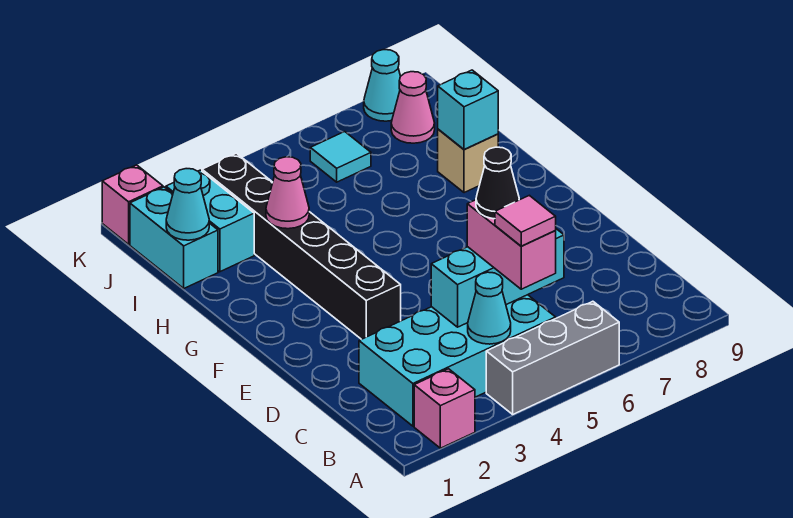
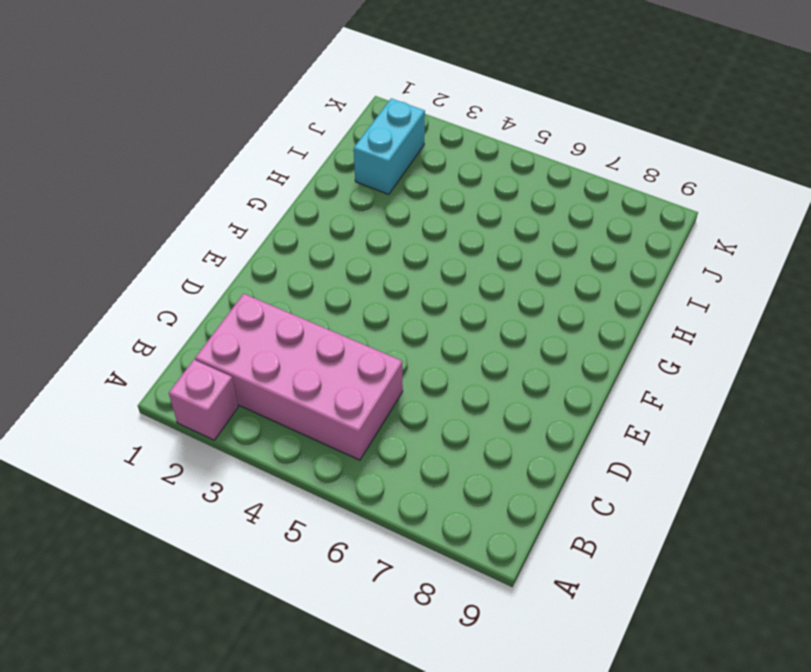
pink brick B2:C5 level 1 -> cyan brick B2:C5 level 1
none -> grey brick A4:A6 level 1
none -> black brick E3:J3 level 1
none -> tan brick H8 level 1

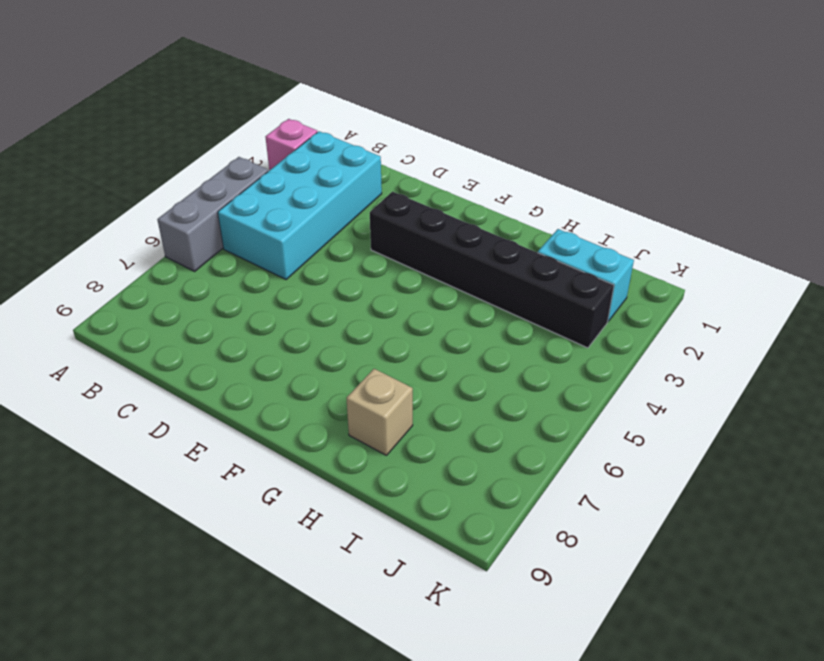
none -> cyan brick I1:J1 level 1
none -> cyan tile J6 level 1
none -> pink cone J8 level 1

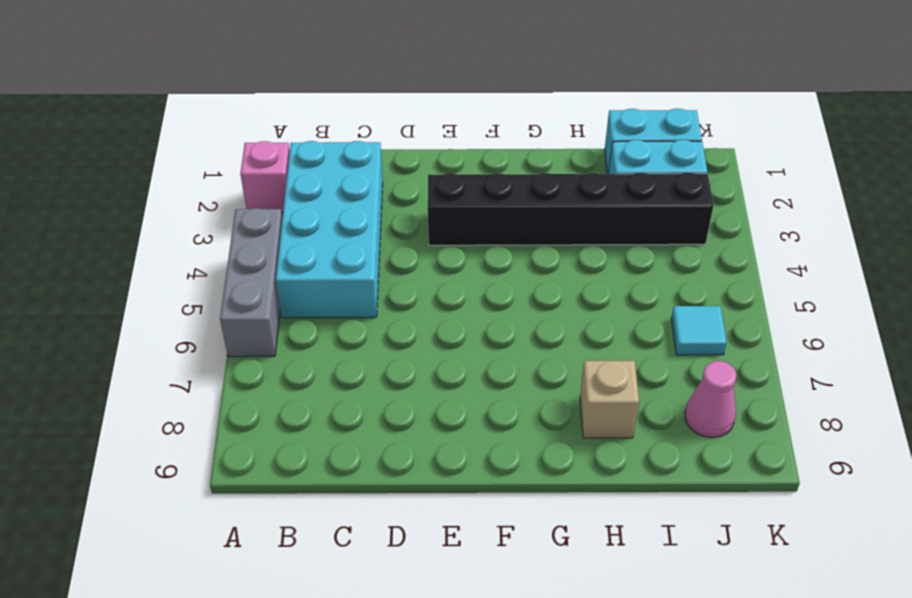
none -> pink brick K1 level 1
none -> cyan cone K8 level 1
none -> cyan cone B4 level 2

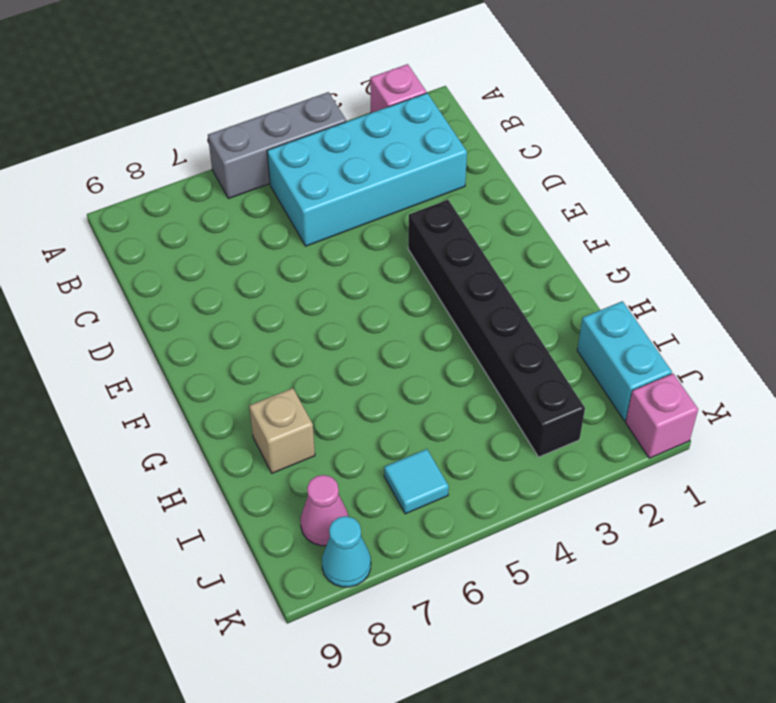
none -> cyan brick I2:J2 level 1
none -> cyan cone B4 level 2
none -> cyan brick C4:C6 level 2

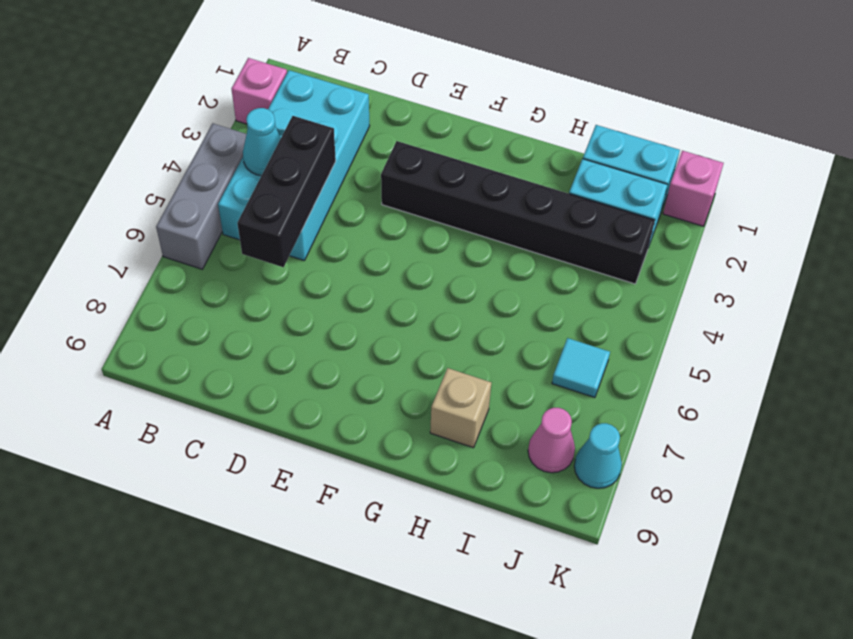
black brick C4:C6 level 2 -> cyan brick C4:C6 level 2
none -> pink cone H3 level 2
none -> cyan brick H8 level 2
none -> cyan cone I1 level 2

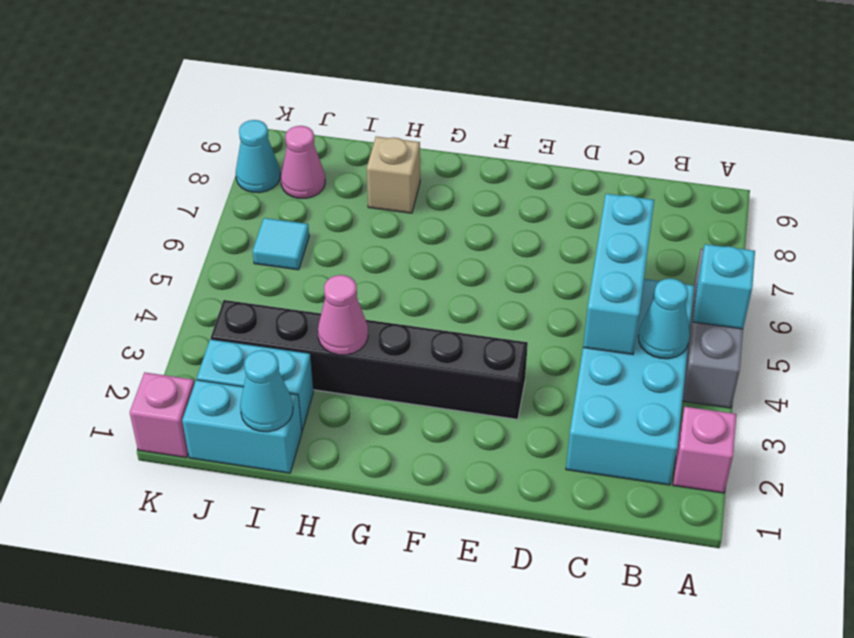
cyan brick A5 level 2 -> cyan brick H8 level 2
none -> pink brick B5:C5 level 3
none -> pink tile B5 level 4
none -> black cone C5 level 4

